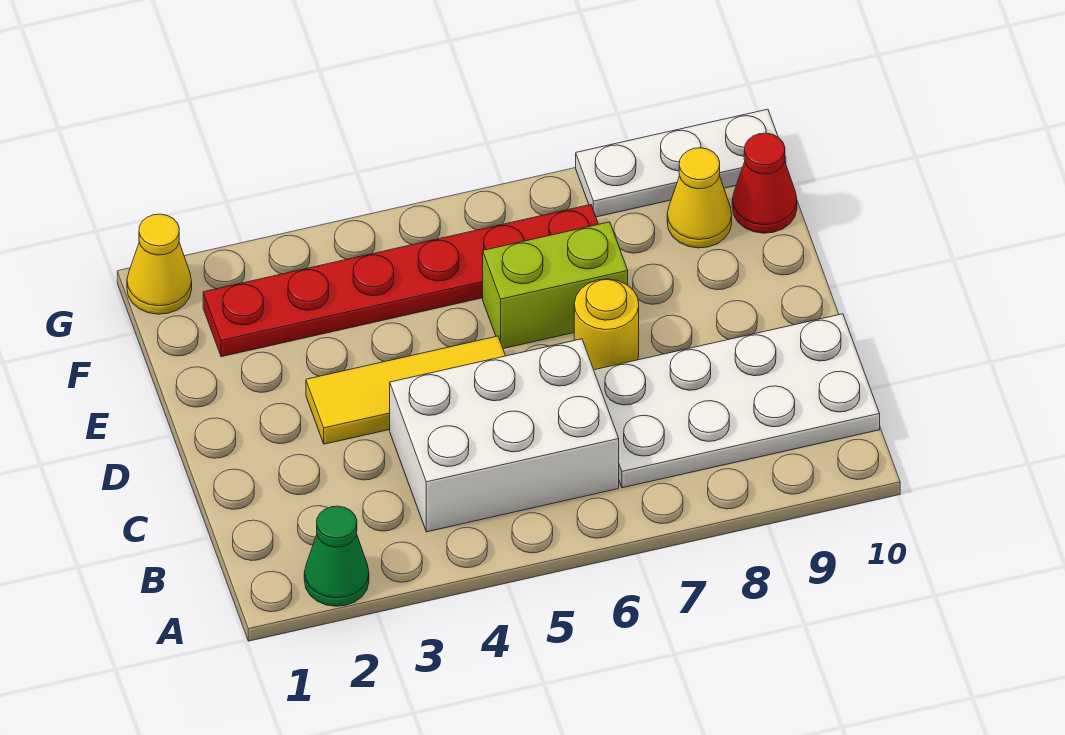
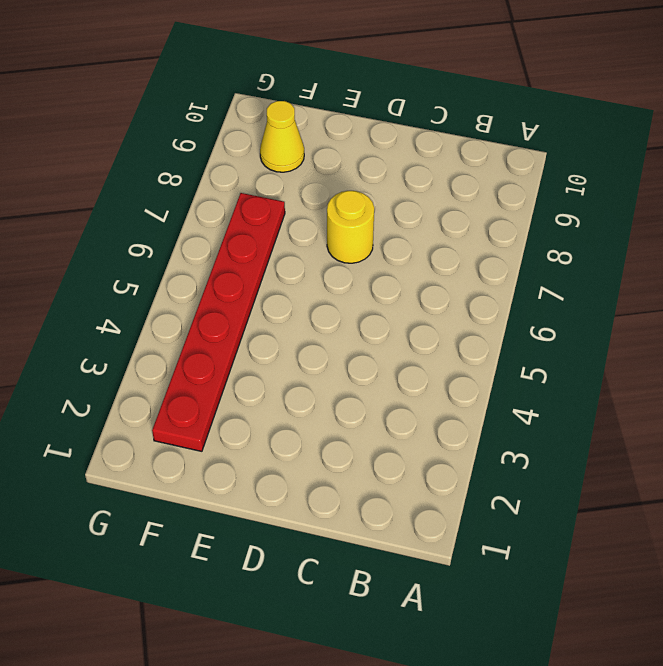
none -> green cone A2 level 1
none -> white brick B4:C6 level 1

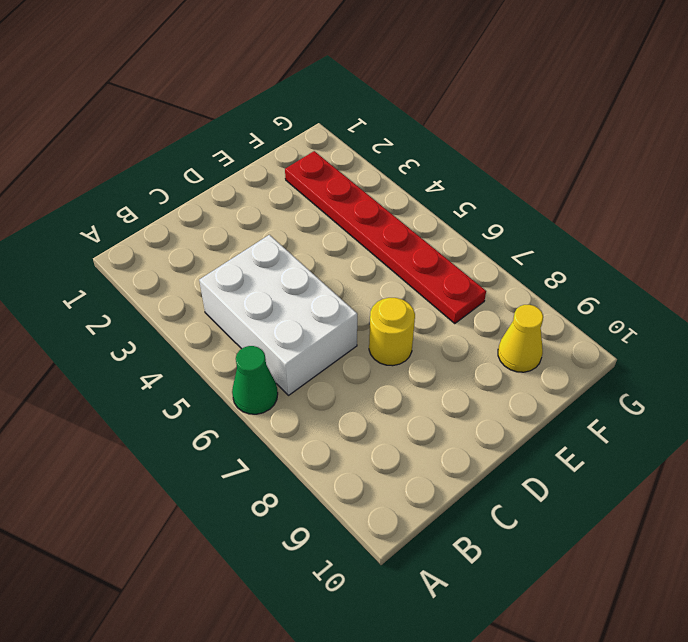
green cone A6 level 1 -> green cone A2 level 1
none -> white plate B7:C10 level 1
none -> yellow tile D3:D5 level 1

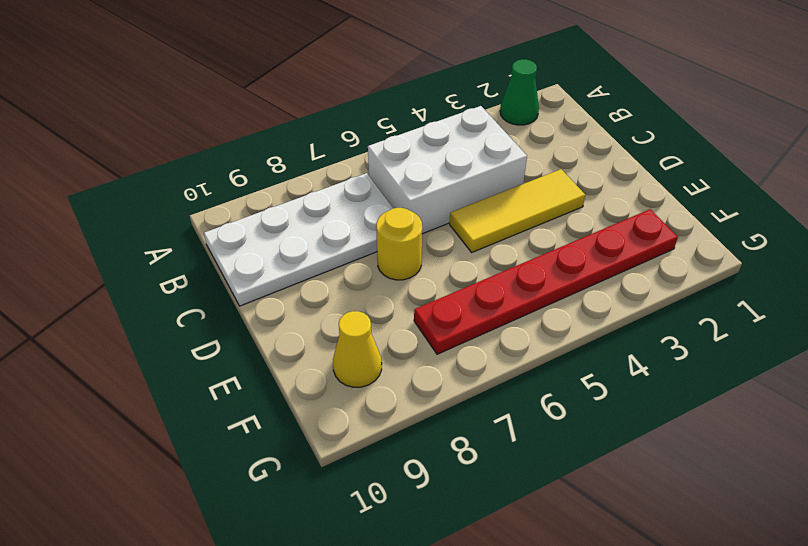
none -> lime brick E6:E7 level 1
none -> red cone F10 level 1

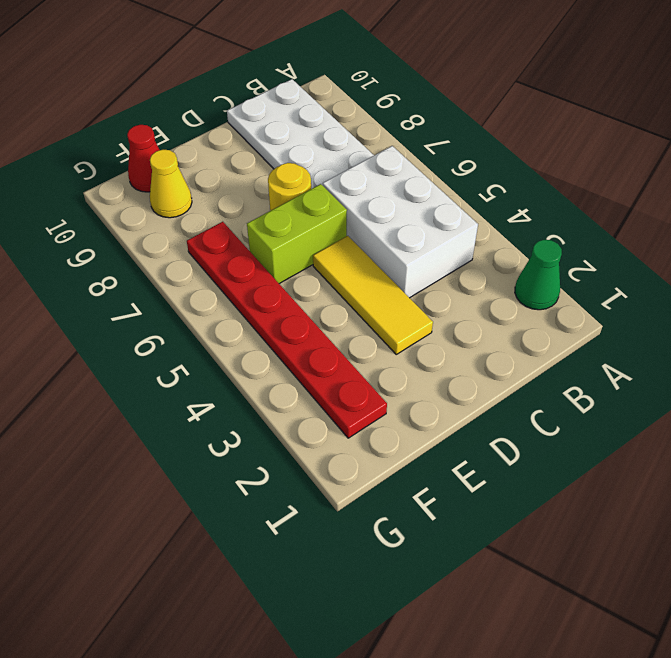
lime brick D6:E6 level 1 -> lime brick E6:E7 level 1
none -> yellow cone G1 level 1
none -> white plate G8:G10 level 1

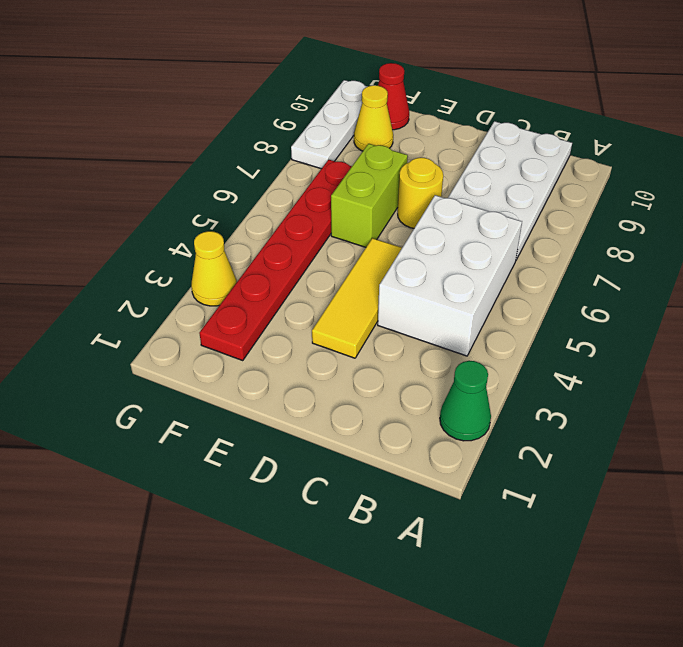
yellow cone G3 level 1 -> yellow cone G1 level 1

